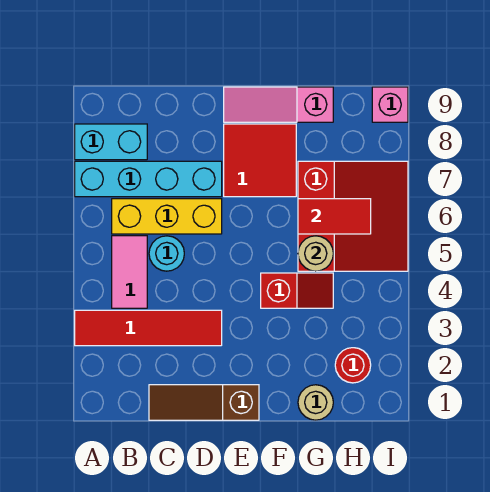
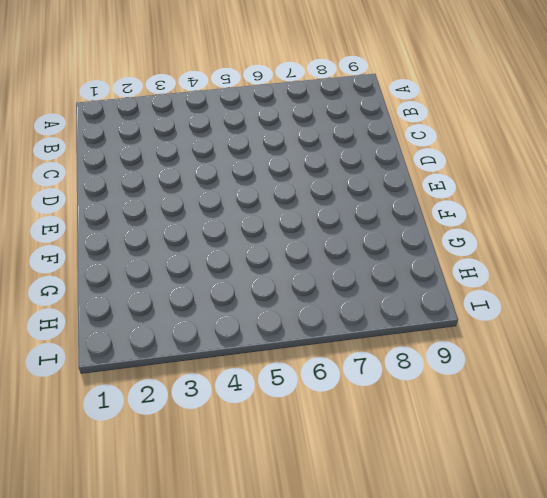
none -> red tile A3:D3 level 1
none -> cyan brick A7:D7 level 1
none -> cyan brick A8:B8 level 1

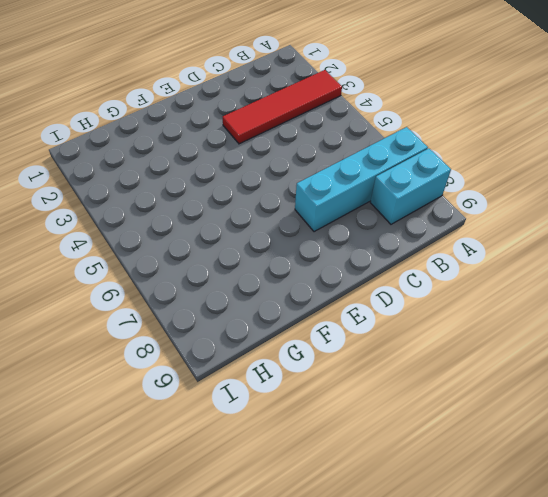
none -> pink tile B4:B5 level 1
none -> yellow brick B6:D6 level 1
none -> brown slope C1:E1 level 1 top E

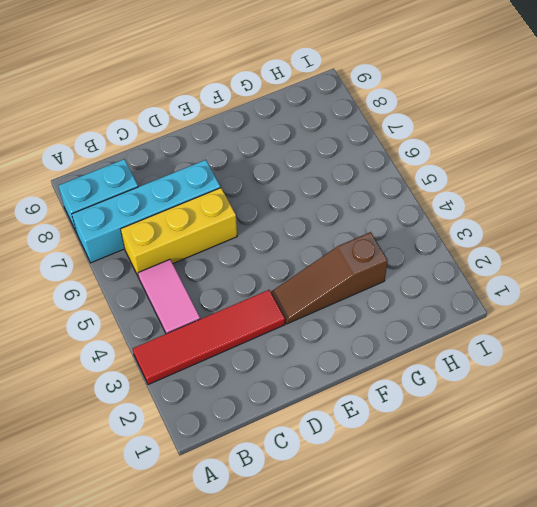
brown slope E3:G3 level 1 top G -> brown slope C1:E1 level 1 top E
none -> cyan round brick C5 level 1
none -> red tile E7:F8 level 1
none -> pink slope E9:G9 level 1 top G

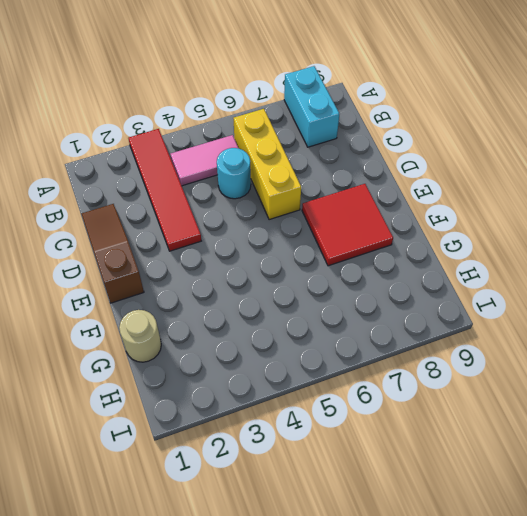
none -> cyan brick A7:D7 level 1
none -> pink slope E9:G9 level 1 top G
none -> red slope F4:G4 level 1 top F

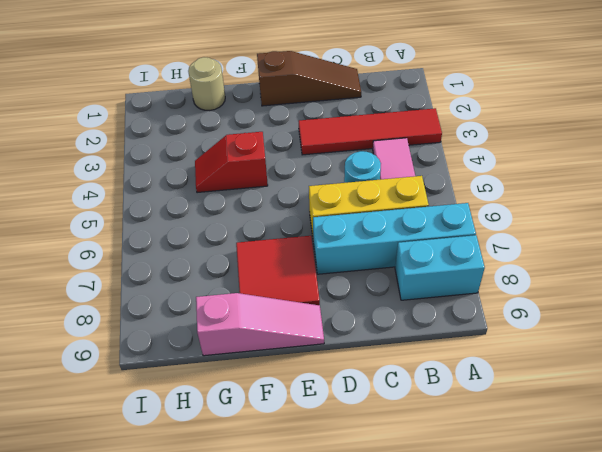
none -> red slope G5:I7 level 1 top G
none -> red round brick H2 level 1
none -> pink brick I9 level 1

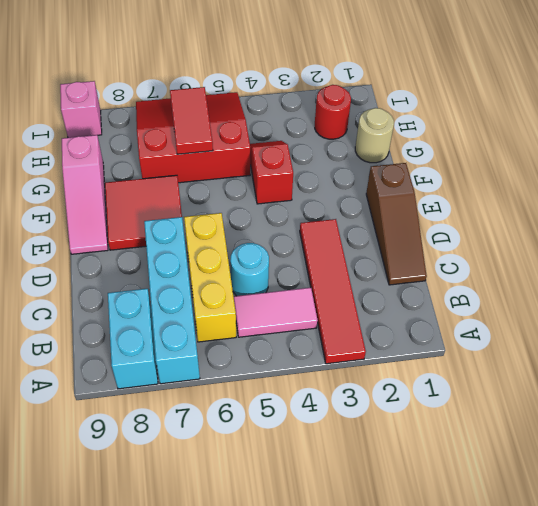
none -> tan round brick G5 level 2

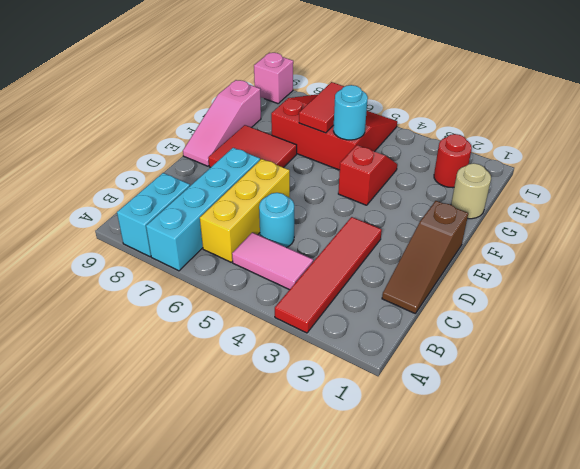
cyan round brick G5 level 2 -> tan round brick G5 level 2

